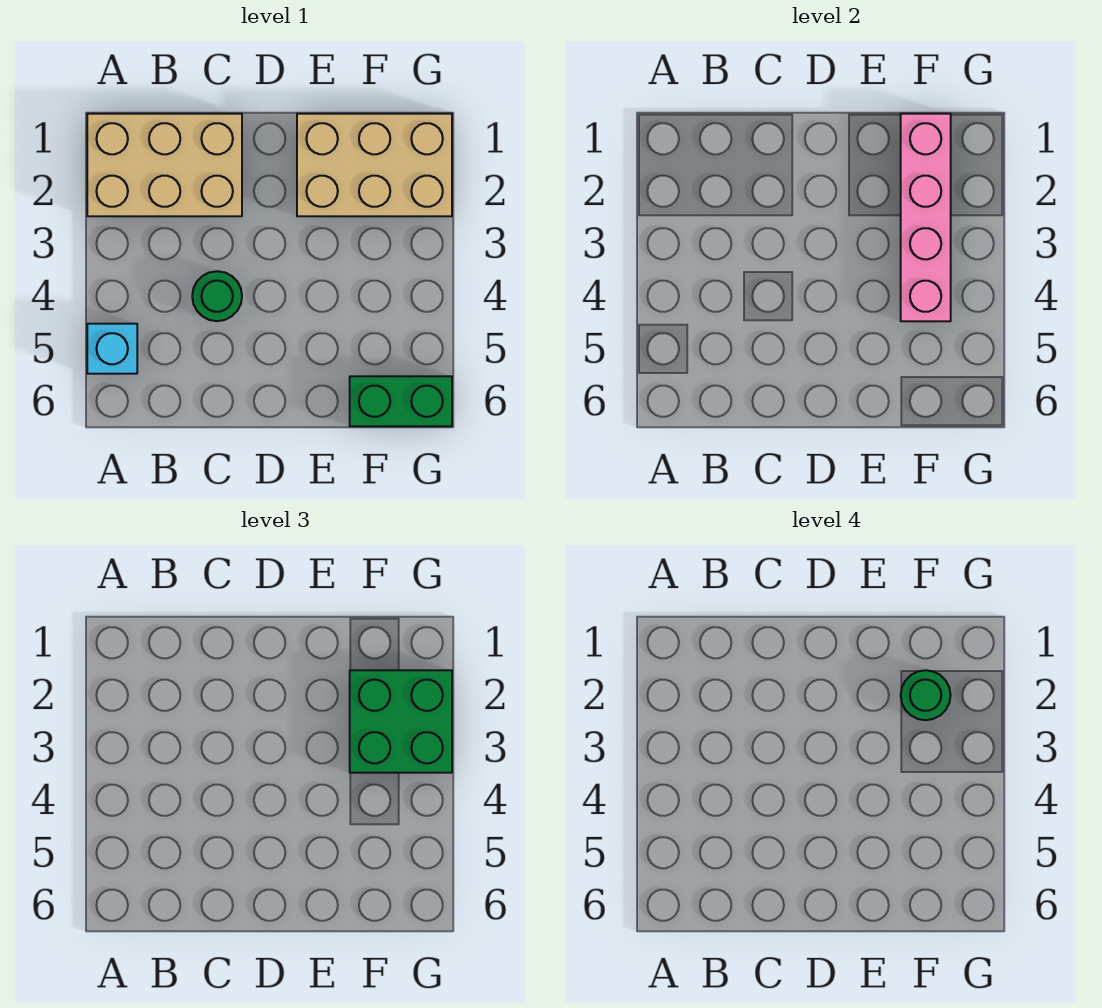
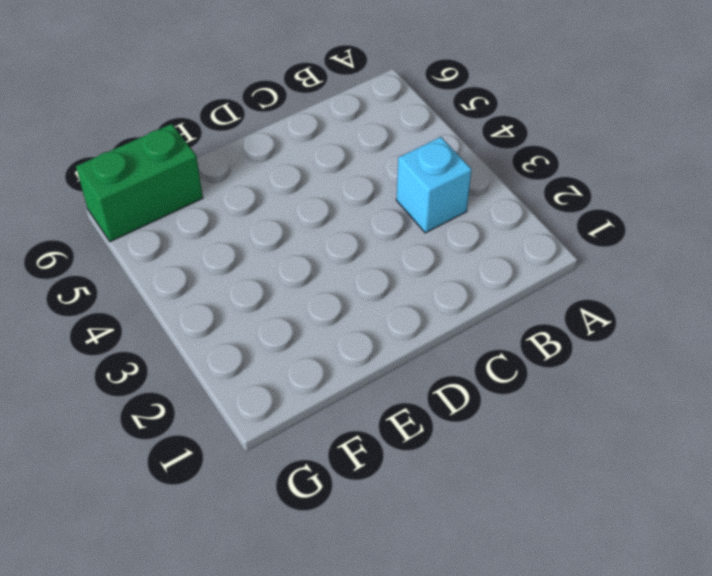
cyan brick B3 level 1 -> cyan brick A5 level 1
none -> tan brick A1:C2 level 1
none -> green round brick C4 level 1

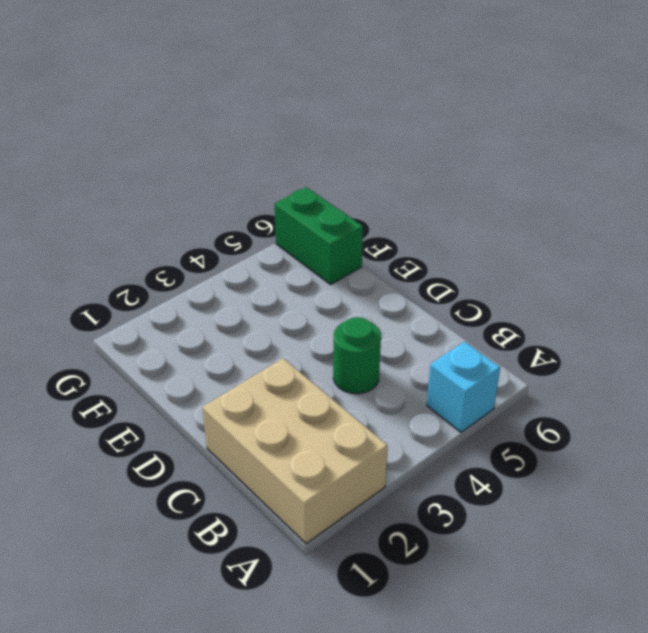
none -> tan brick E1:G2 level 1
none -> pink brick F1:F4 level 2

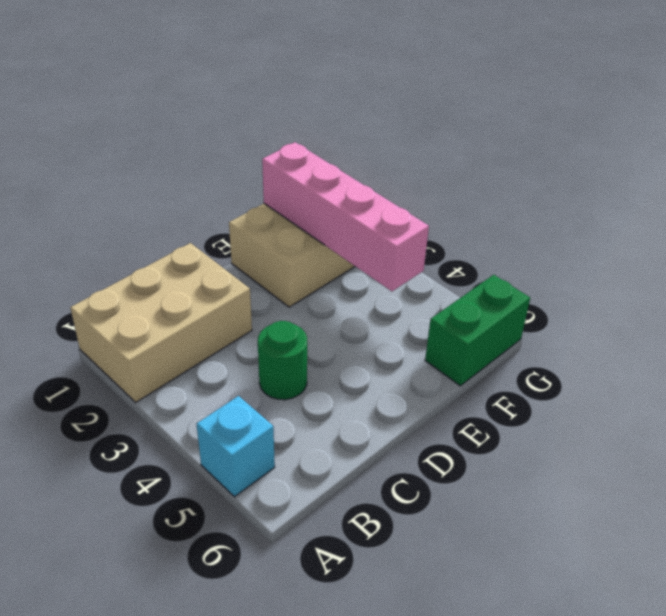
none -> green brick F2:G3 level 3
none -> green round brick F2 level 4

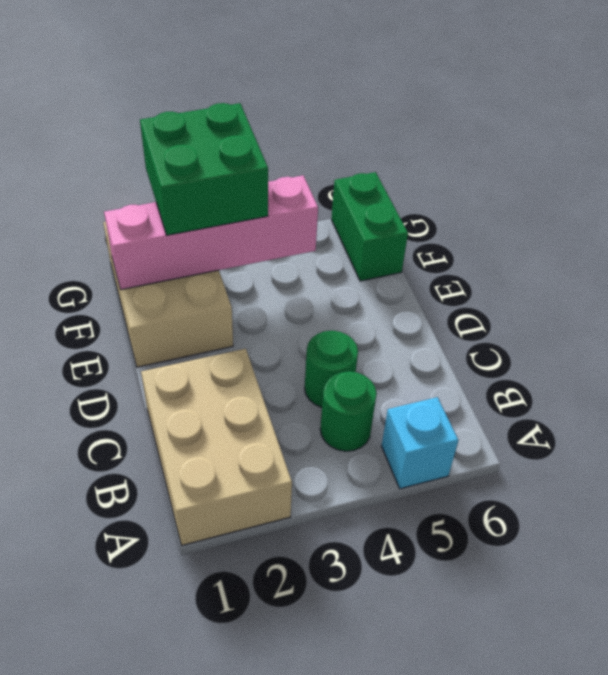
green round brick B4 level 1 -> green round brick F2 level 4

